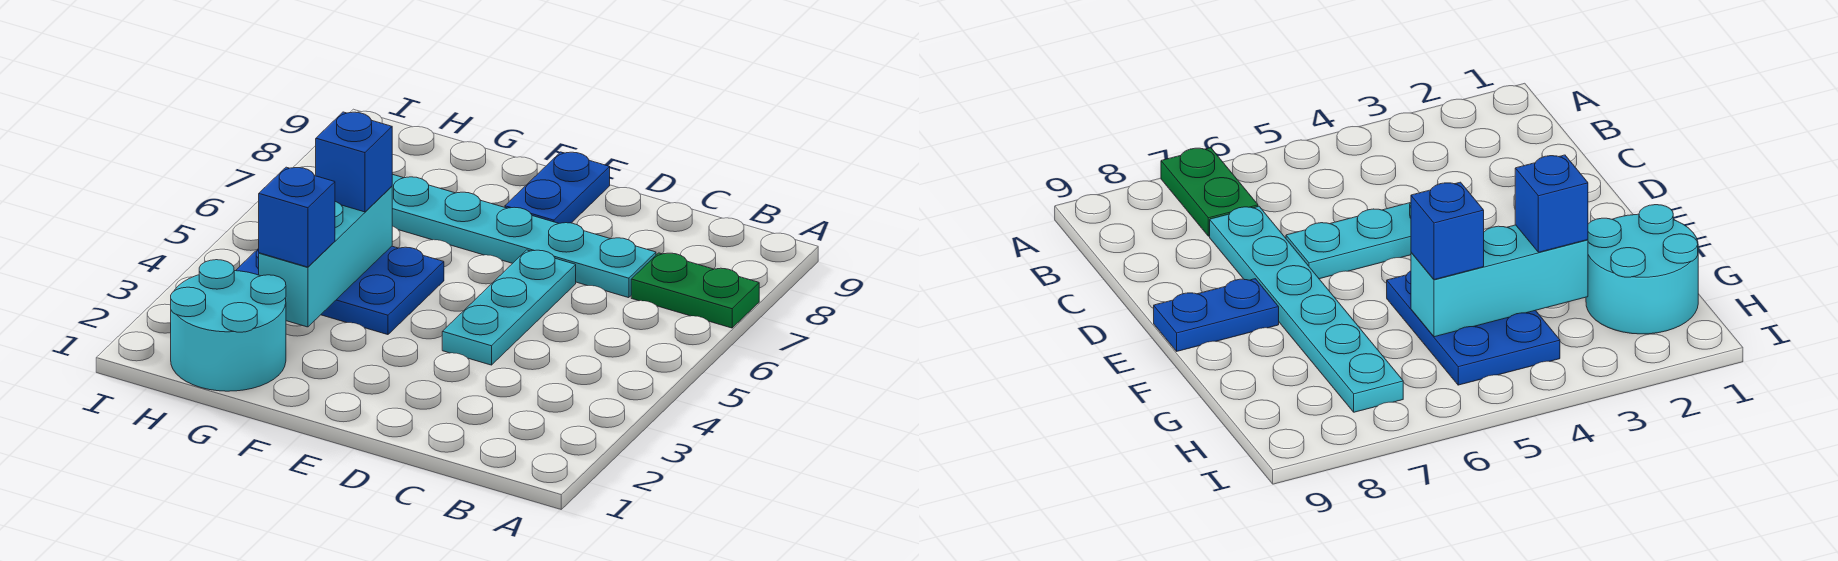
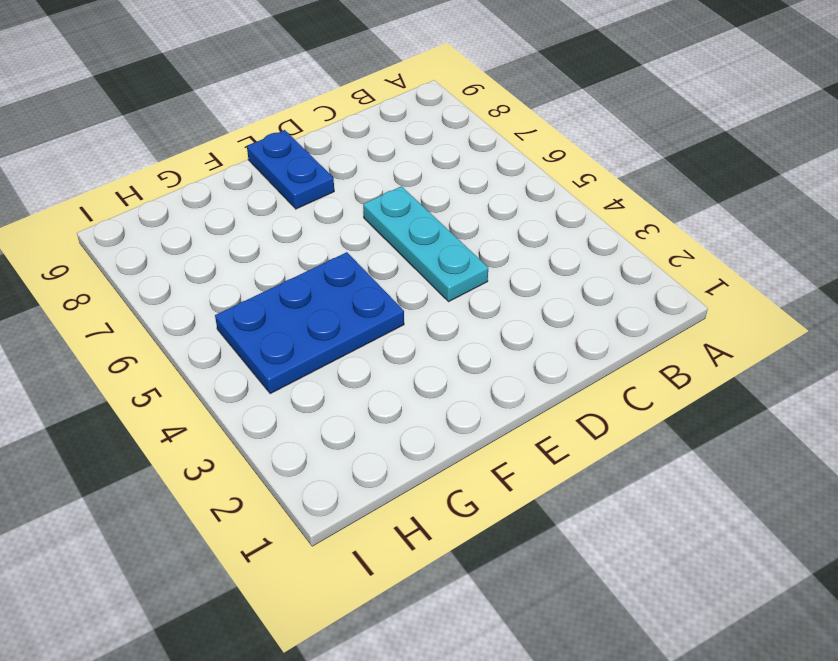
none -> green plate A7:B7 level 1
none -> cyan plate C7:H7 level 1

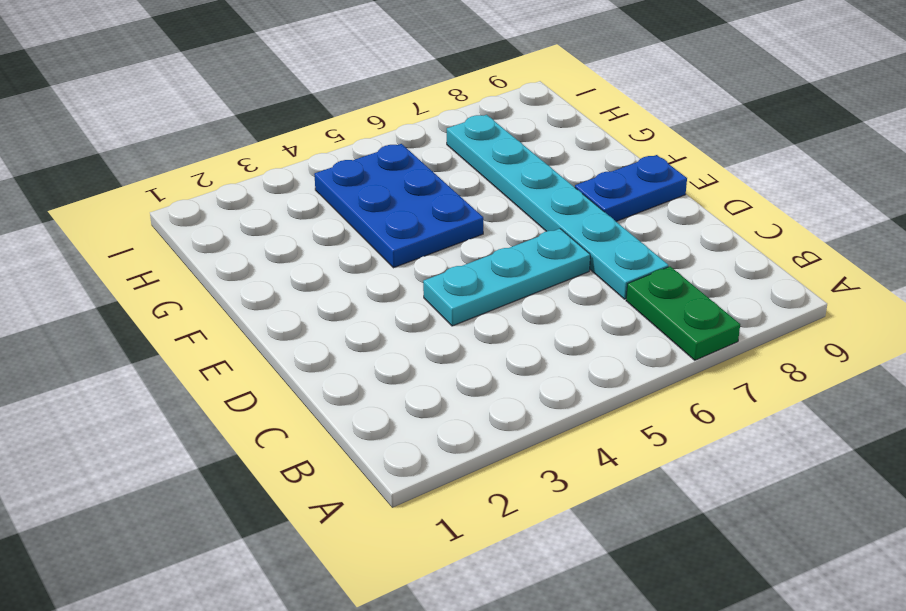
none -> cyan round brick G1:H2 level 1
none -> cyan brick G3:G5 level 2

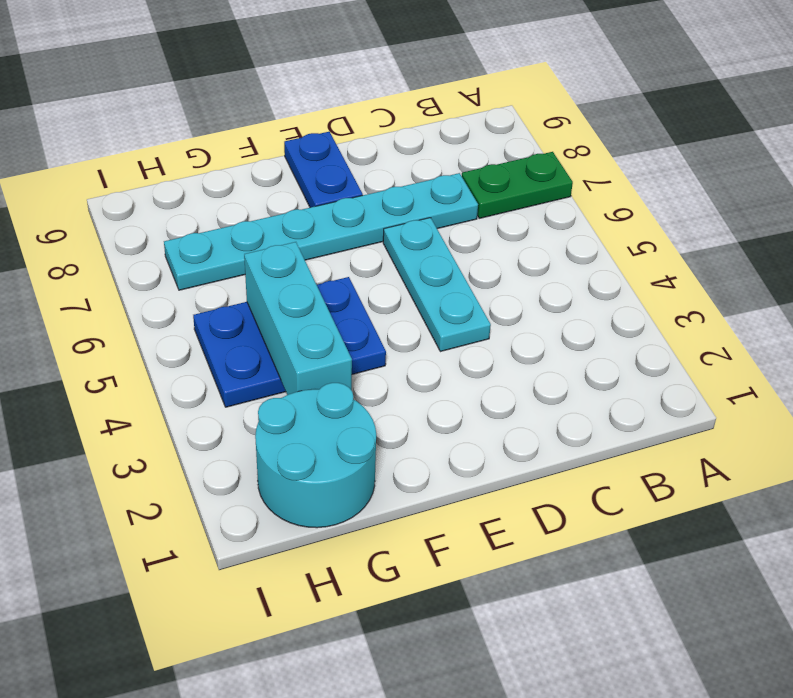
none -> blue brick G3 level 3
none -> blue brick G5 level 3

